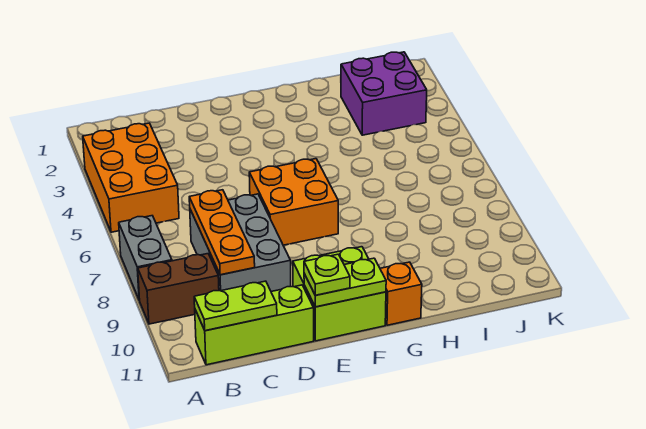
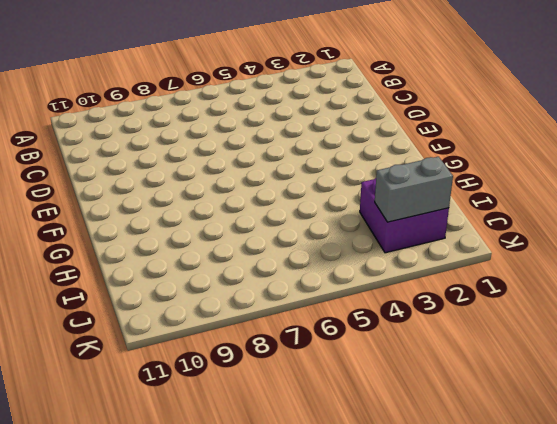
grey brick J2:J3 level 2 -> grey brick A7:A8 level 1
none -> orange brick A3:B5 level 1
none -> brown brick A9:B9 level 1
none -> lime brick B11:D11 level 1

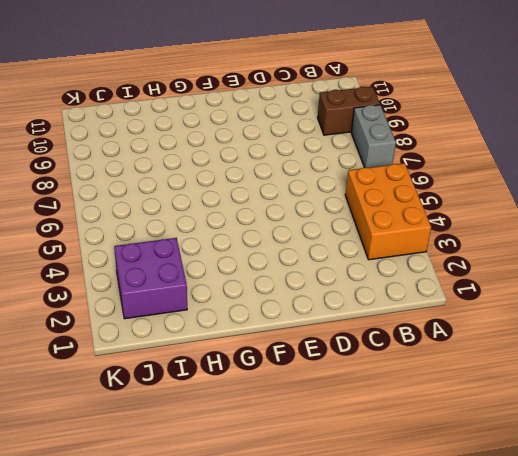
none -> lime brick B11:D11 level 1
none -> grey brick C7:D9 level 1
none -> orange brick E6:F7 level 1

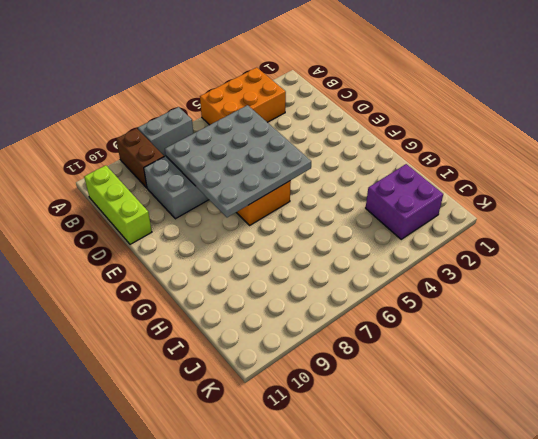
grey plate C5:F8 level 2 -> orange plate C7:C9 level 2
none -> lime brick E10:F11 level 1
none -> orange brick G11 level 1
none -> lime plate B11:C11 level 2

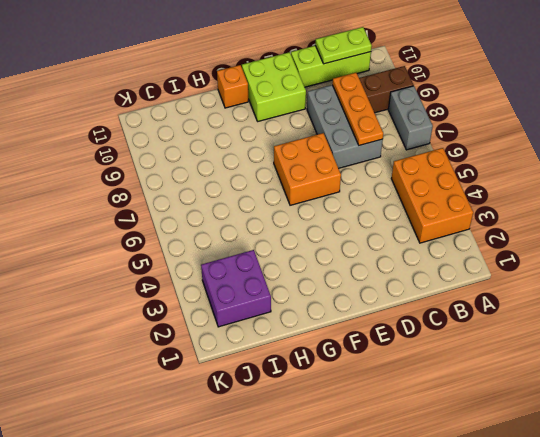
none -> lime plate E11:F11 level 2
none -> lime plate E11 level 3

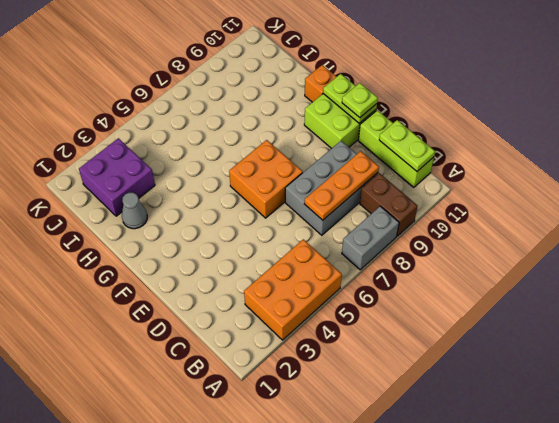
grey cone H2 level 1 -> none

